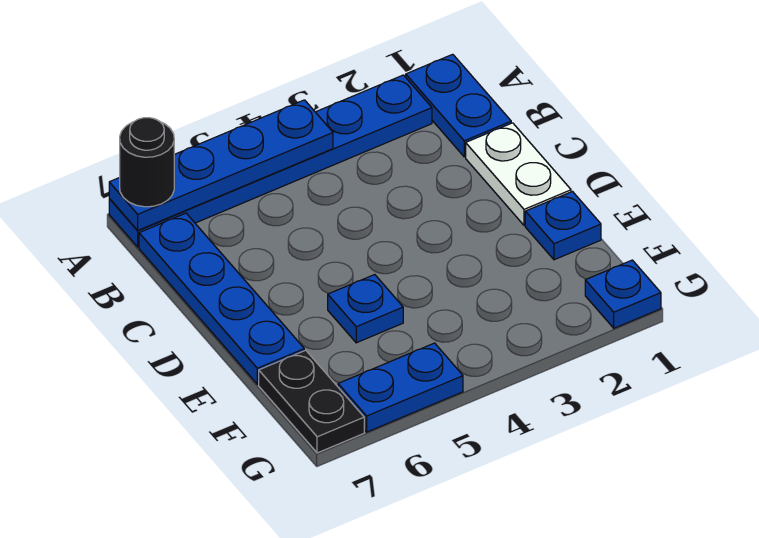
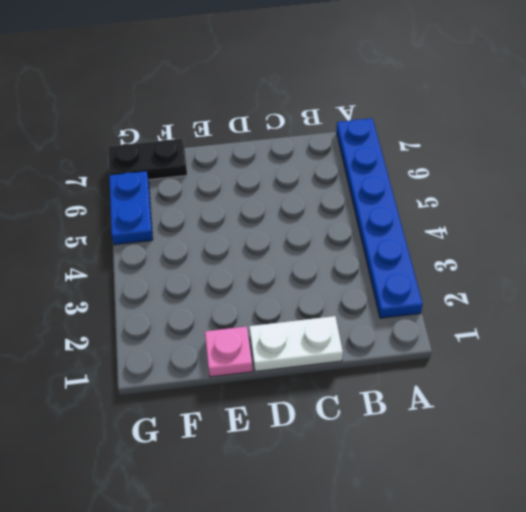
pink plate E1 level 1 -> blue plate E1 level 1
none -> blue plate A1:B1 level 1
none -> blue plate B7:E7 level 1

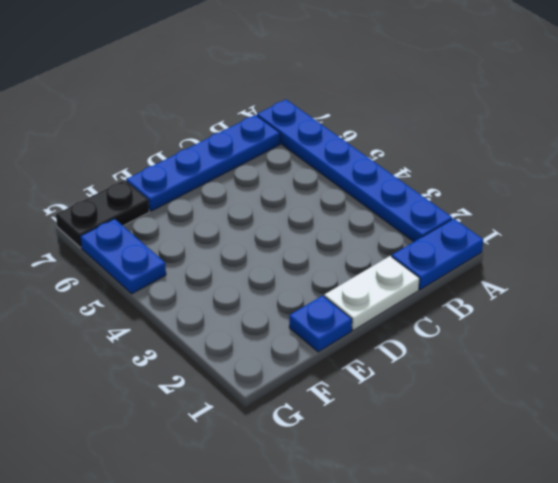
none -> blue plate E5 level 1
none -> blue plate G1 level 1

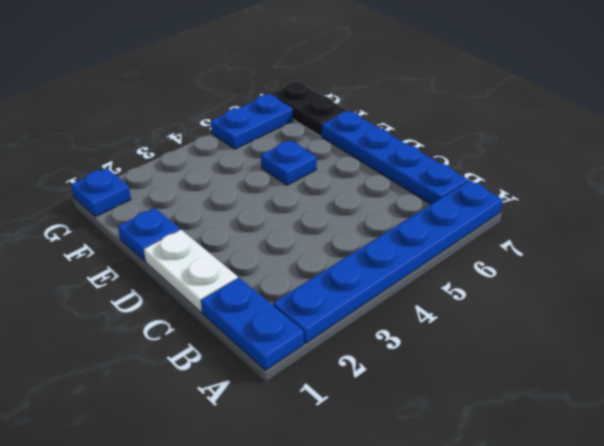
none -> blue plate A4:A7 level 2
none -> black round brick A7 level 3

